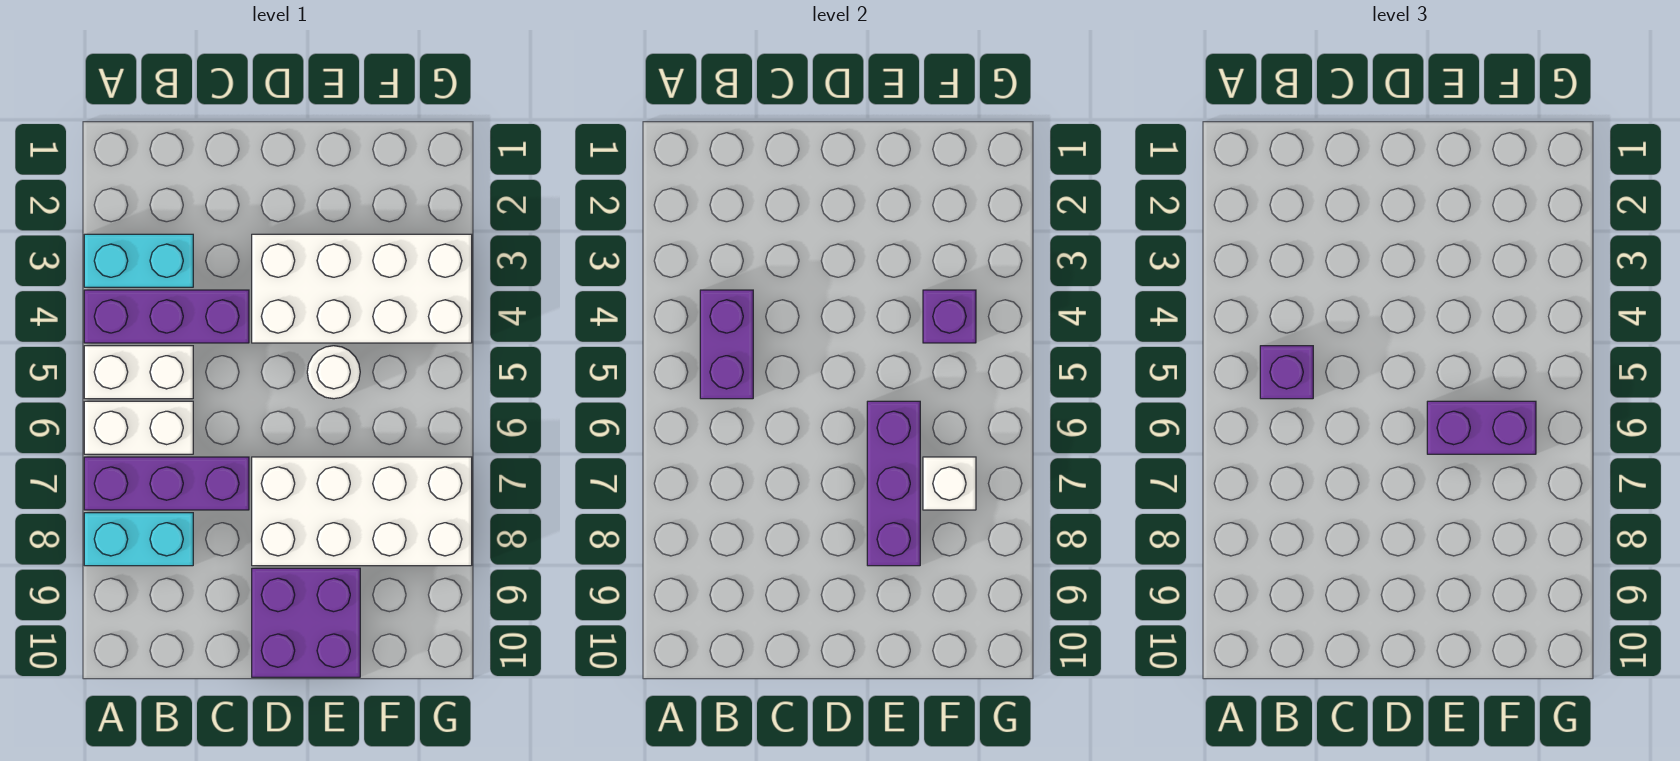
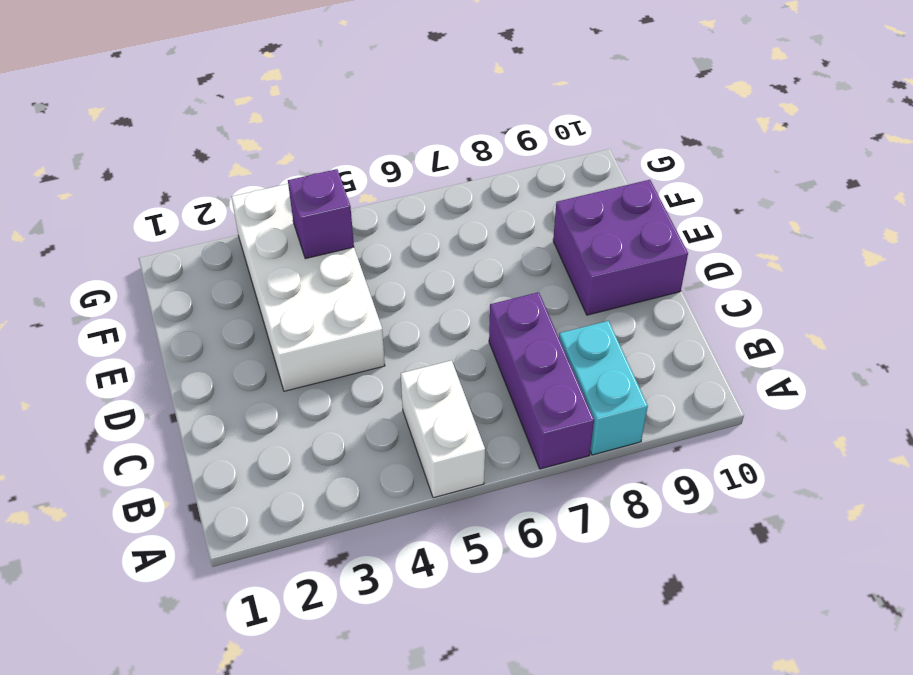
none -> cyan brick A3:B3 level 1
none -> purple brick A4:C4 level 1
none -> white brick A6:B6 level 1

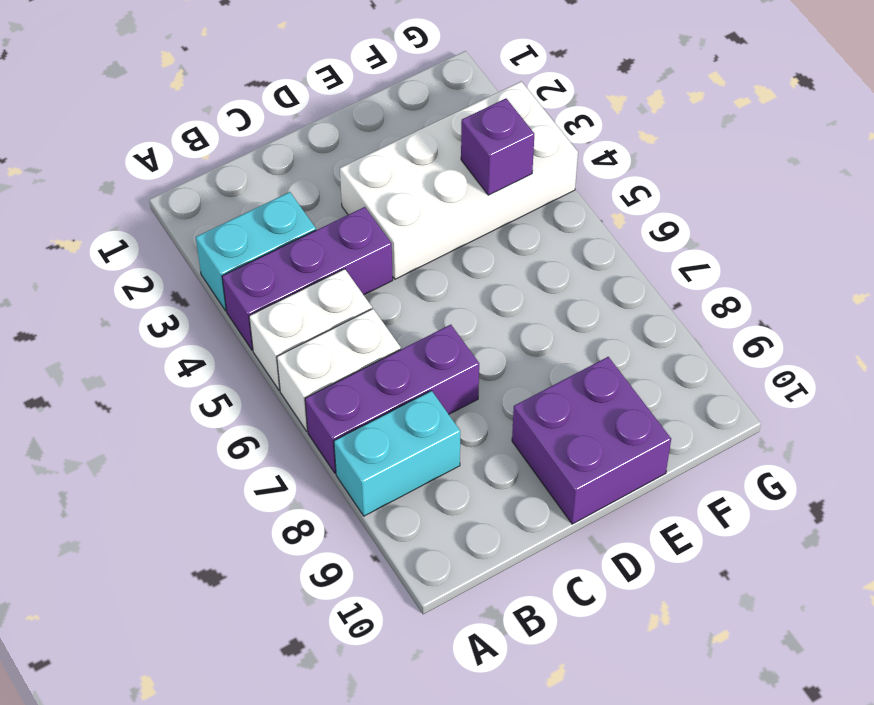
none -> white brick D7:G8 level 1
none -> white round brick E5 level 1
none -> purple brick B4:B5 level 2

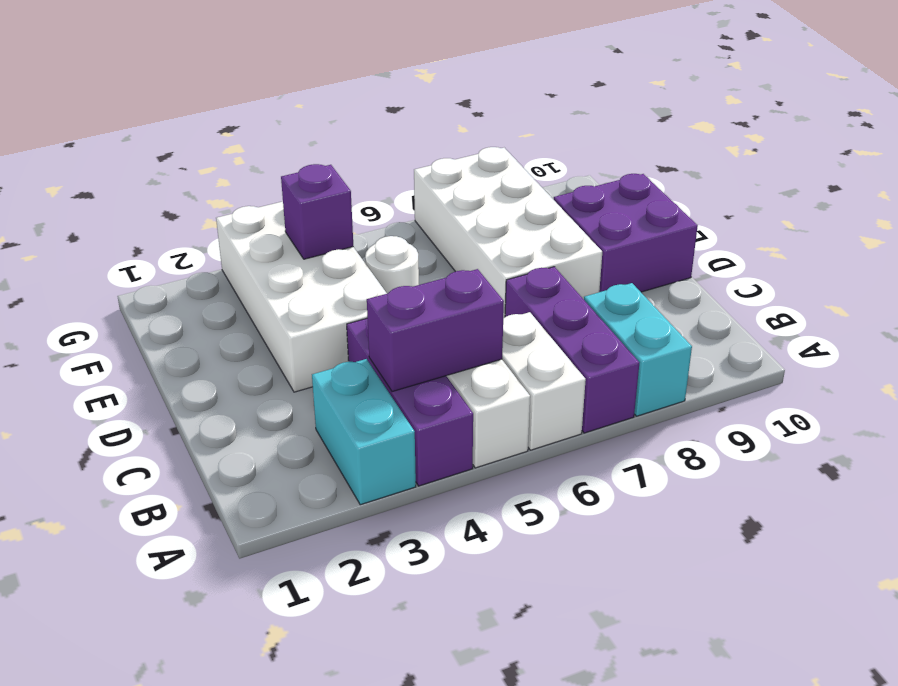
none -> purple brick E6:E8 level 2
none -> white brick F7 level 2
none -> purple brick B5 level 3

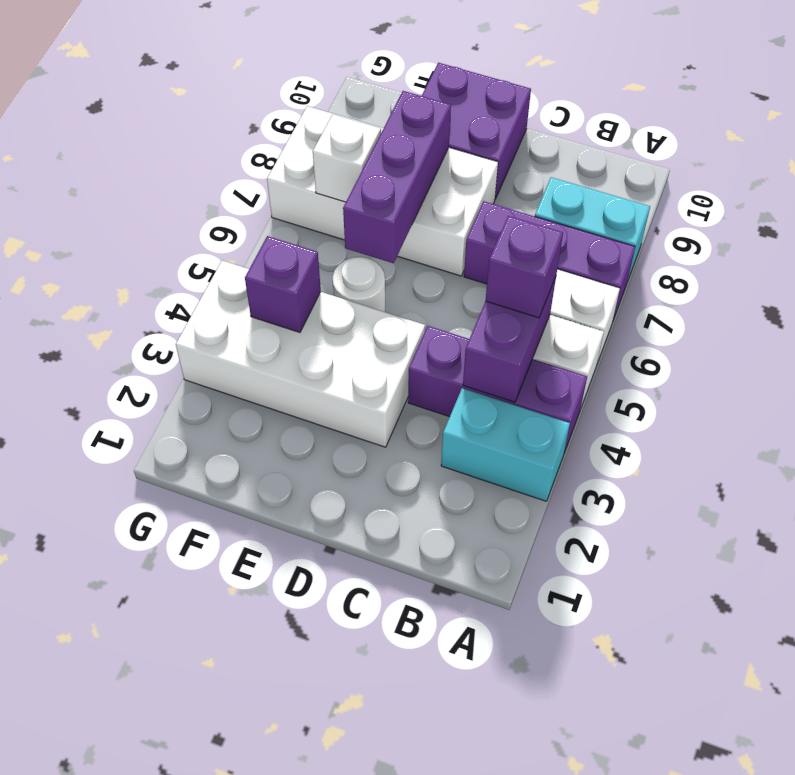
none -> purple brick E6:F6 level 3

